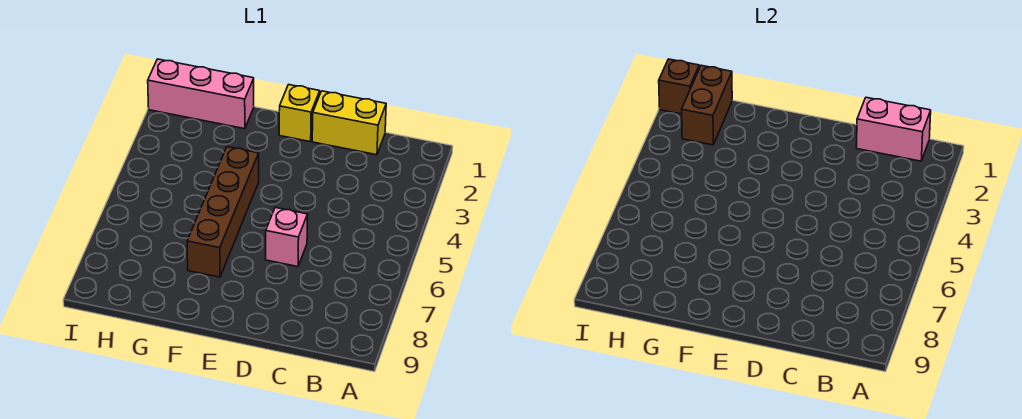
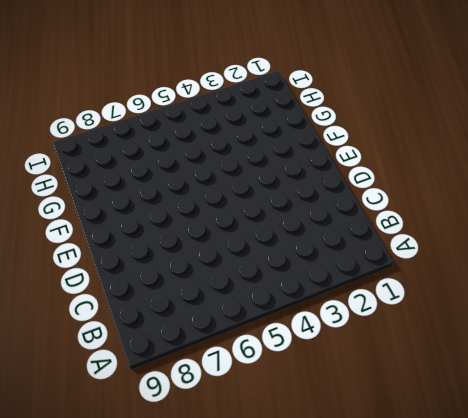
none -> yellow brick C1:D1 level 1
none -> pink brick D6 level 1

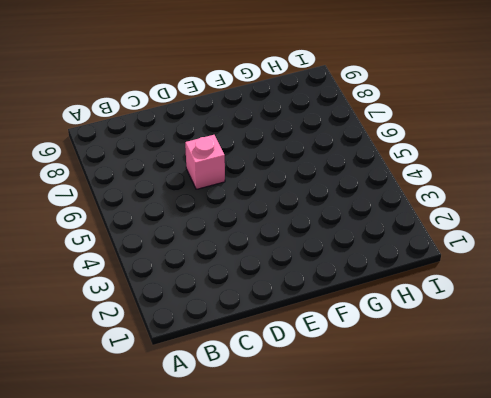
none -> yellow brick C1:D1 level 1
none -> yellow brick E1 level 1

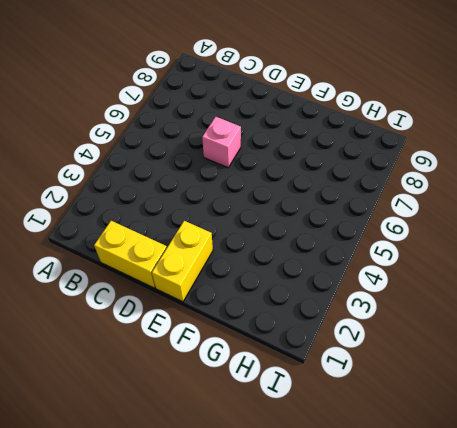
yellow brick E1:E2 level 1 -> yellow brick E1 level 1
none -> brown brick F4:F7 level 1
none -> pink brick G1:I1 level 1

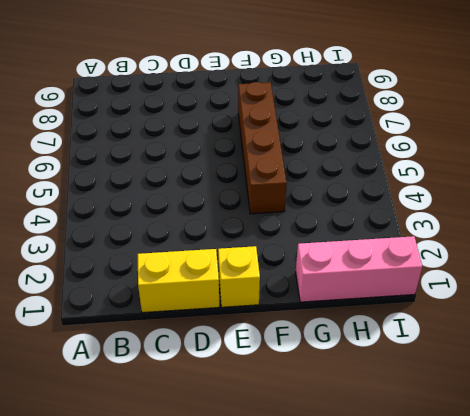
none -> pink brick D6 level 1
none -> pink brick B1:C1 level 2

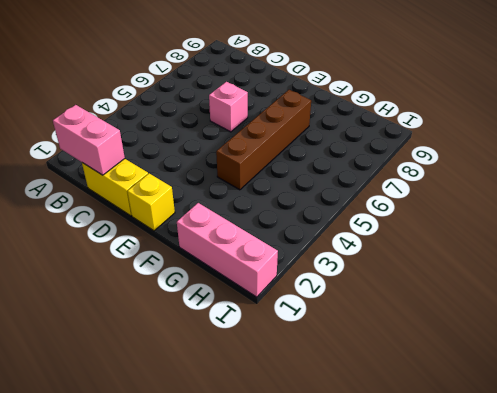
none -> brown brick H1:H2 level 2
none -> brown brick I1 level 2

